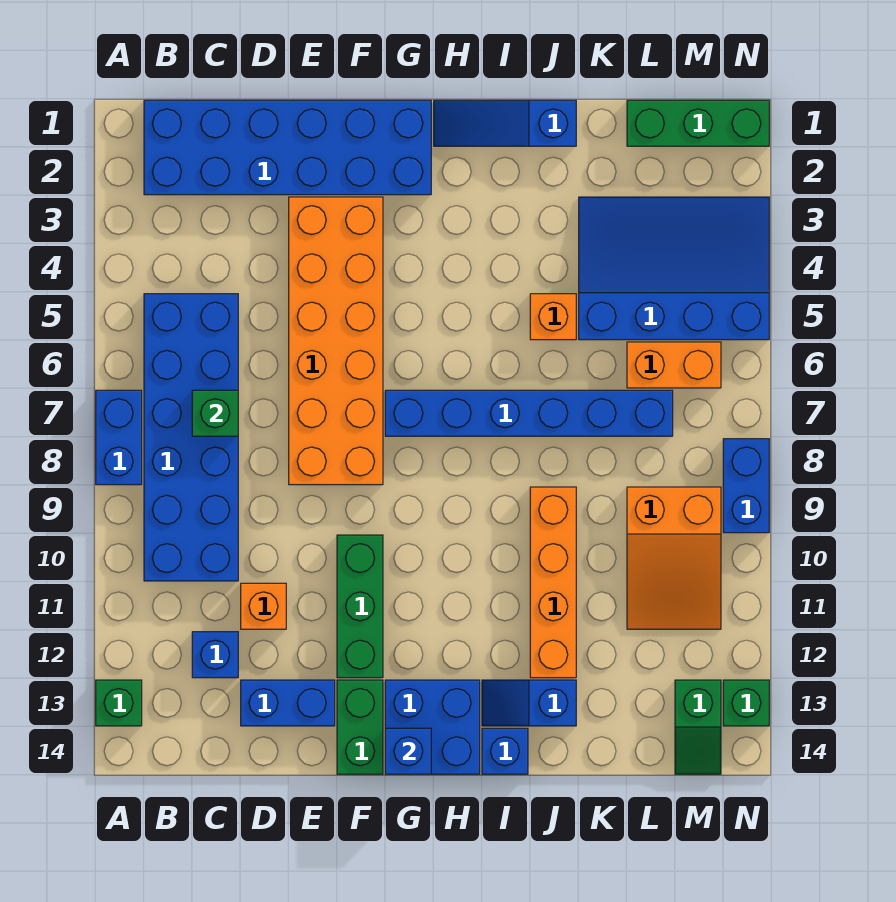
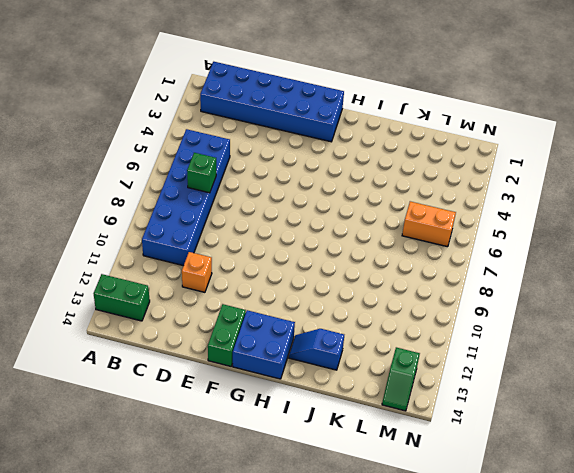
green brick A13:B13 level 1 -> green brick A13 level 1
none -> blue brick A7:A8 level 1
none -> blue brick C12 level 1
none -> blue brick D13:E13 level 1

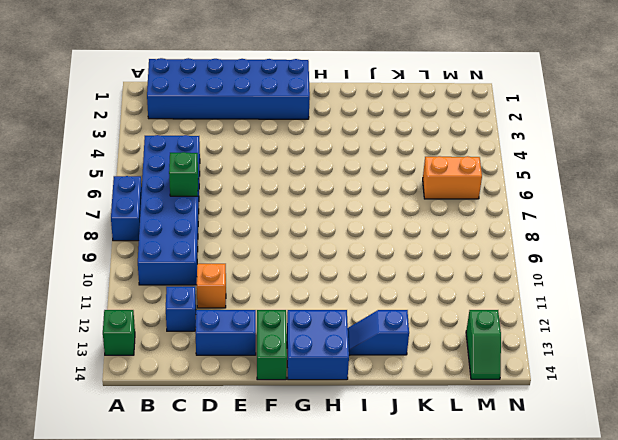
none -> orange brick E3:F8 level 1
none -> green brick F10:F12 level 1
none -> blue brick G7:L7 level 1

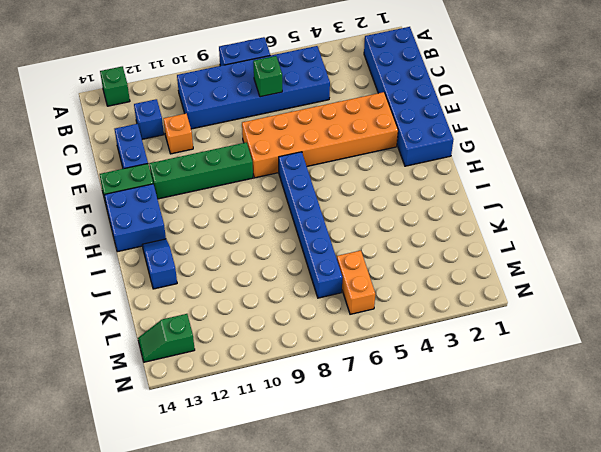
green brick F9:F12 level 1 -> green brick F10:F12 level 1
none -> blue slope H1:J1 level 1 top J
none -> blue brick I14 level 1
none -> orange brick J5 level 1

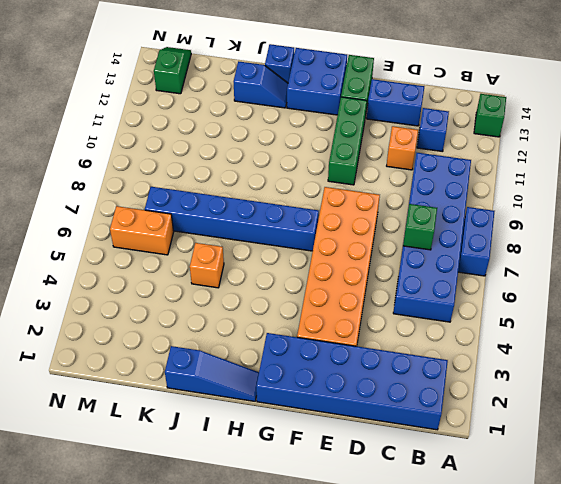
none -> orange brick J9:J12 level 1
none -> blue slope K3:N5 level 1 top 5
none -> green brick L1:N1 level 1

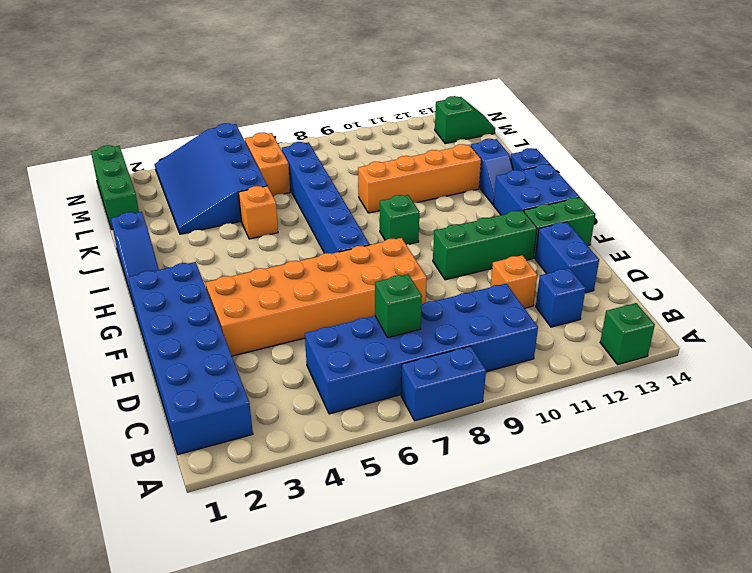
green brick H9 level 1 -> green brick N13 level 1
none -> orange slope L9:M11 level 1 top 9
none -> blue brick N8:N9 level 1
none -> blue brick G14 level 2

